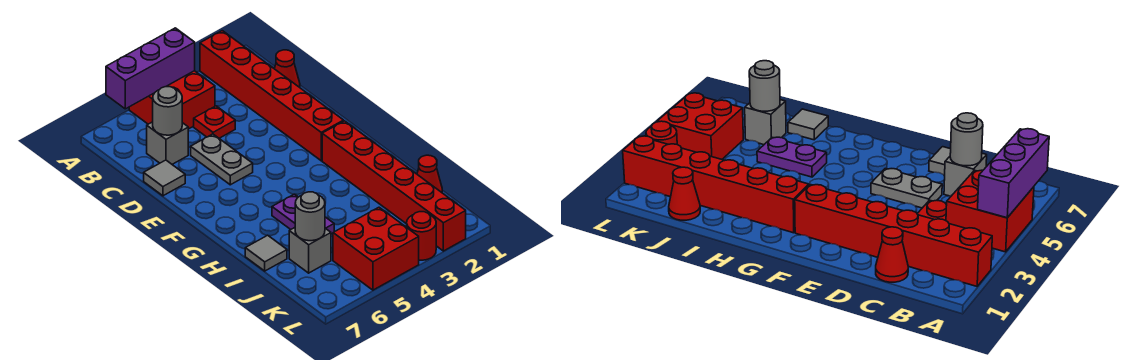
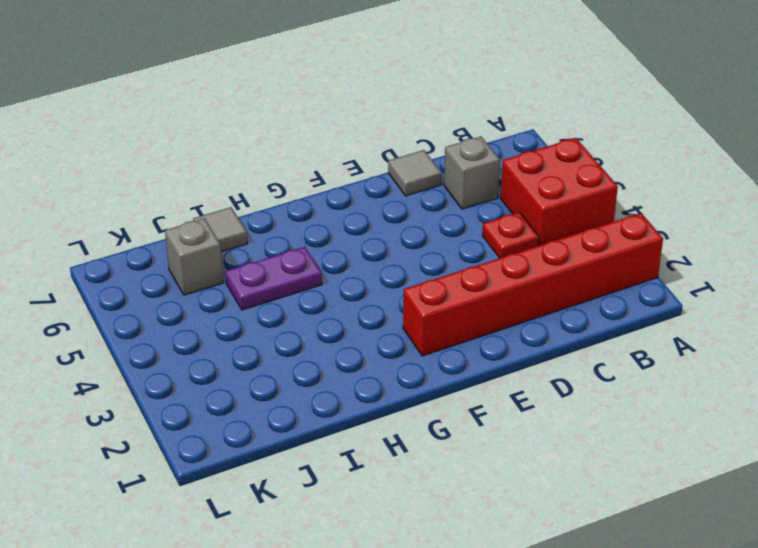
none -> red cone C1 level 1
none -> grey plate D5:E5 level 1
none -> red brick G2:L2 level 1

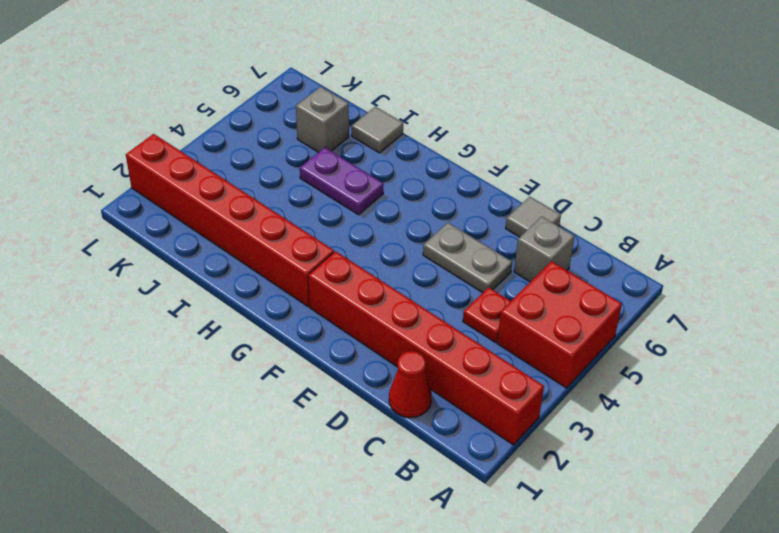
none -> red cone J1 level 1
none -> red brick K4:L5 level 1
none -> red round brick L3 level 1

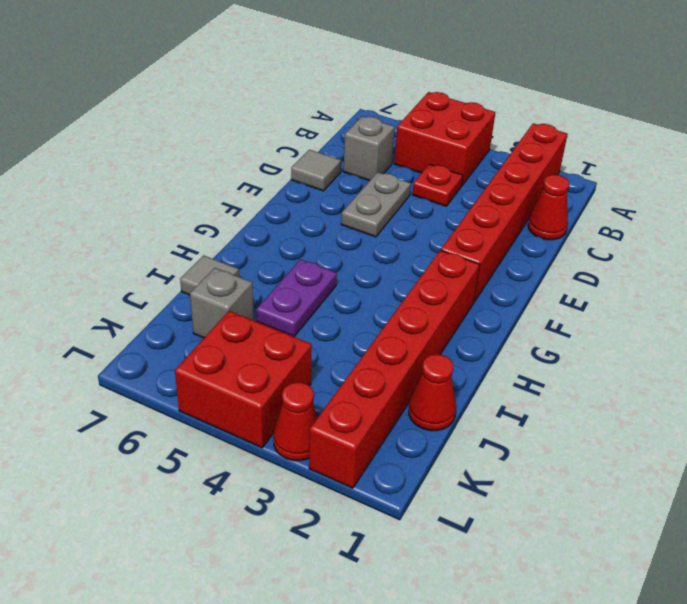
red cone L3 level 1 -> red round brick L3 level 1
none -> purple brick A4:A6 level 2
none -> grey round brick C6 level 2
none -> grey round brick J6 level 2

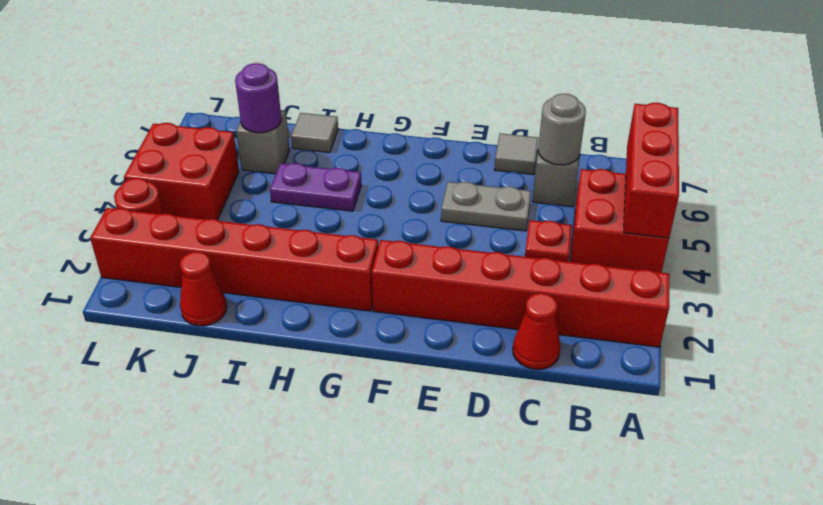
red brick A4:A6 level 2 -> purple brick A4:A6 level 2
purple round brick J6 level 2 -> grey round brick J6 level 2

